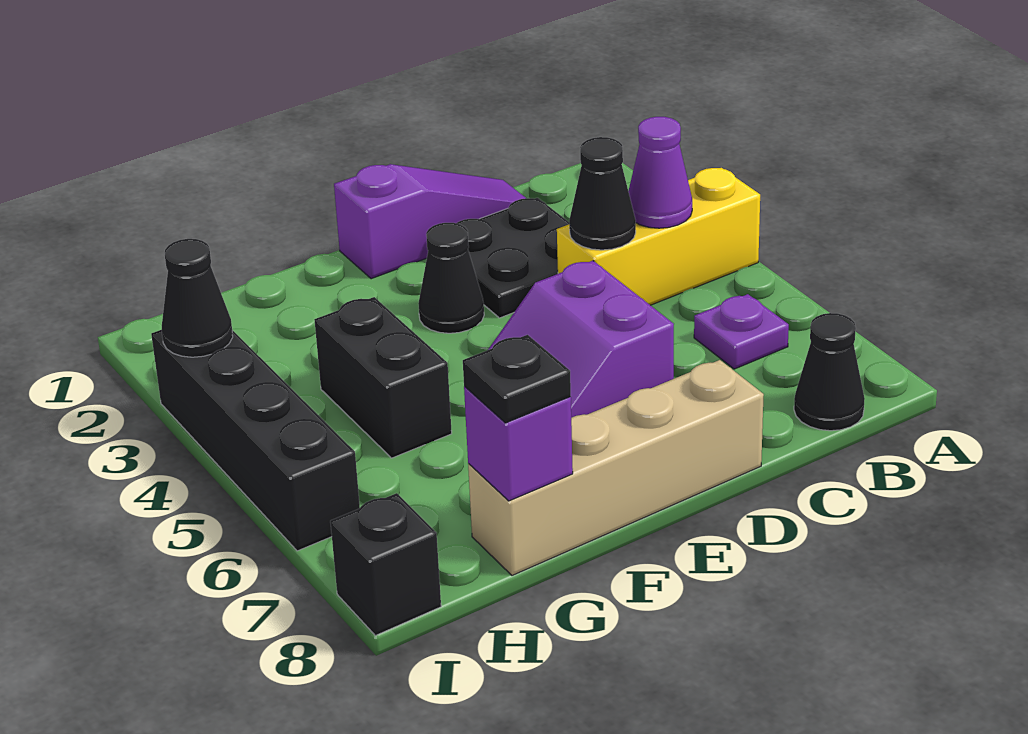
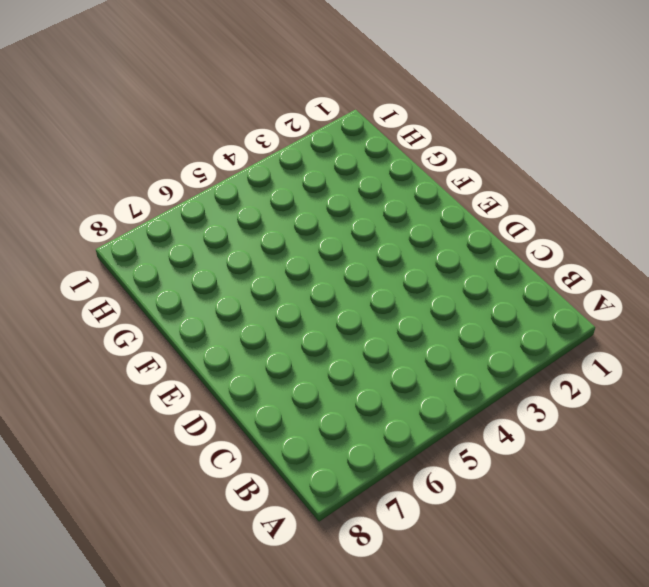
none -> yellow brick A4:C4 level 1
none -> purple plate B6 level 1
none -> black cone B8 level 1

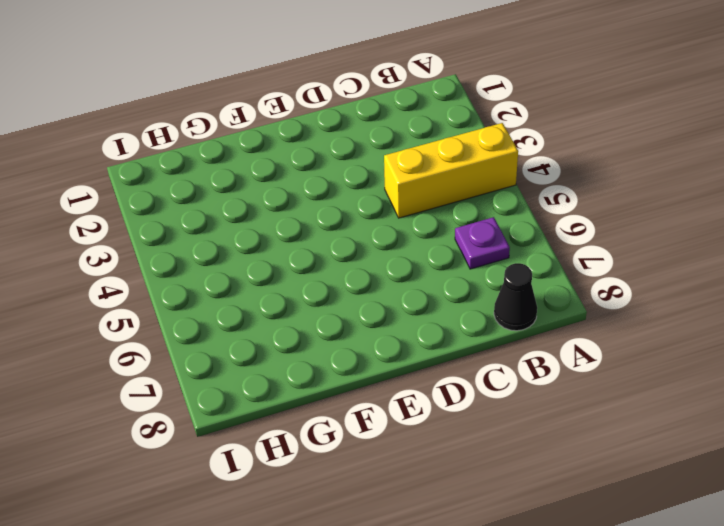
none -> purple slope C1:E1 level 1 top E
none -> black plate C2:D3 level 1
none -> purple slope D5:E6 level 1 top D

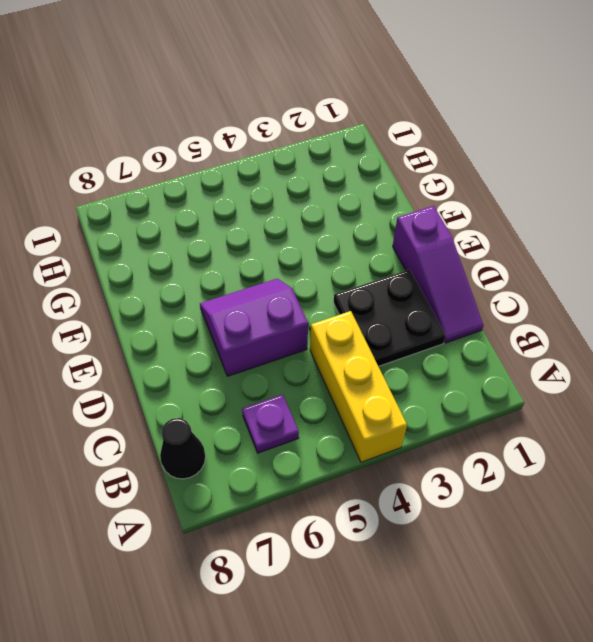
none -> tan brick D8:G8 level 1
none -> black cone E3 level 1
none -> black brick G4:G5 level 1

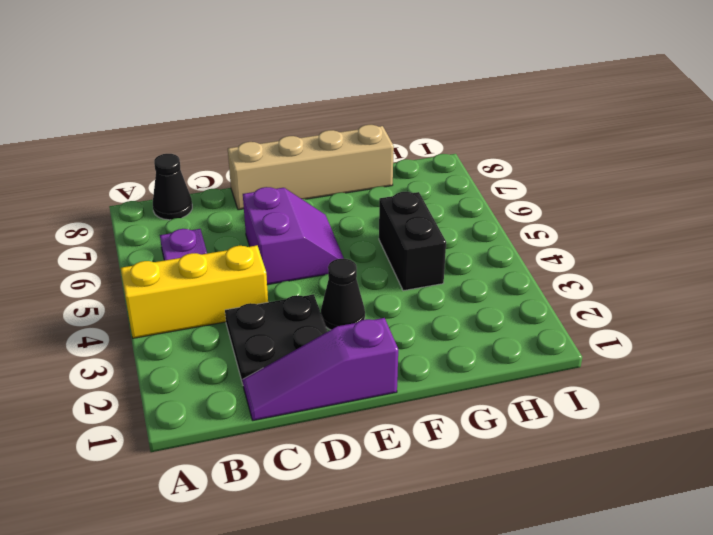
none -> black brick I3:I6 level 1
none -> black brick I8 level 1
none -> purple cone B4 level 2

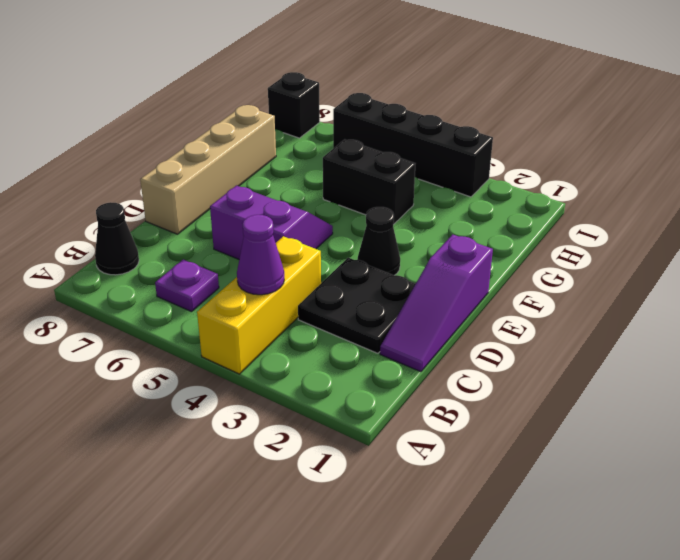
none -> black cone C4 level 2
none -> purple brick G8 level 2
none -> black cone I3 level 2

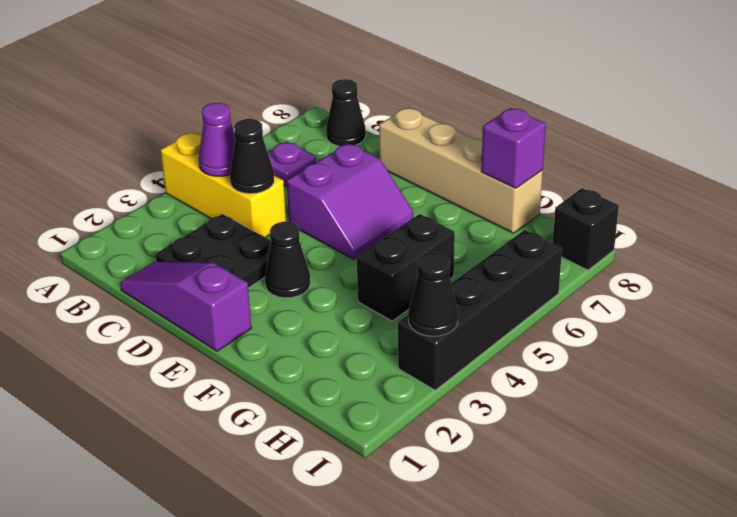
none -> black plate G8 level 3

